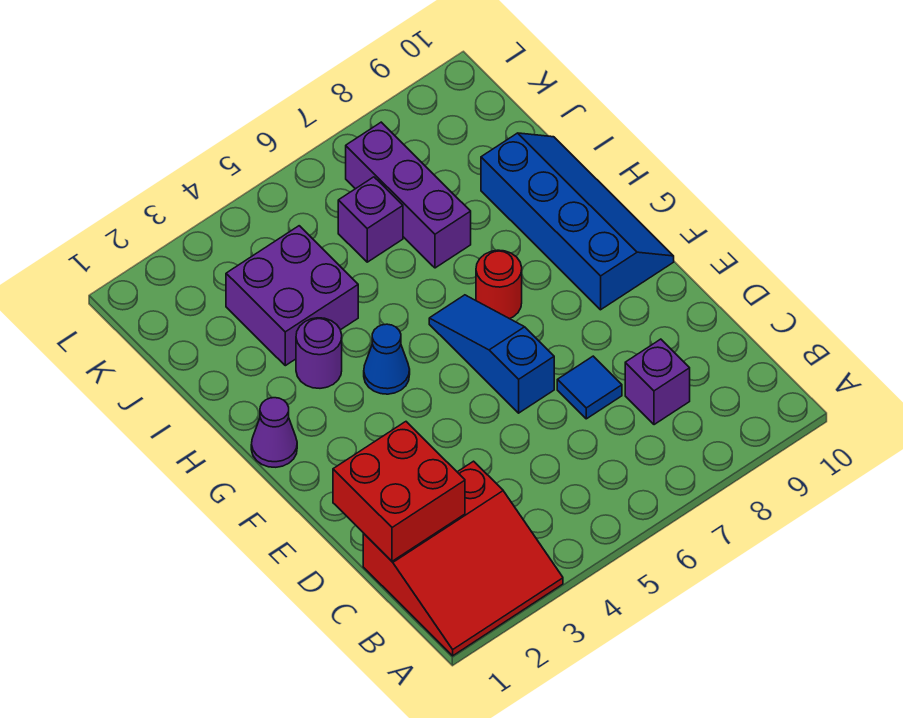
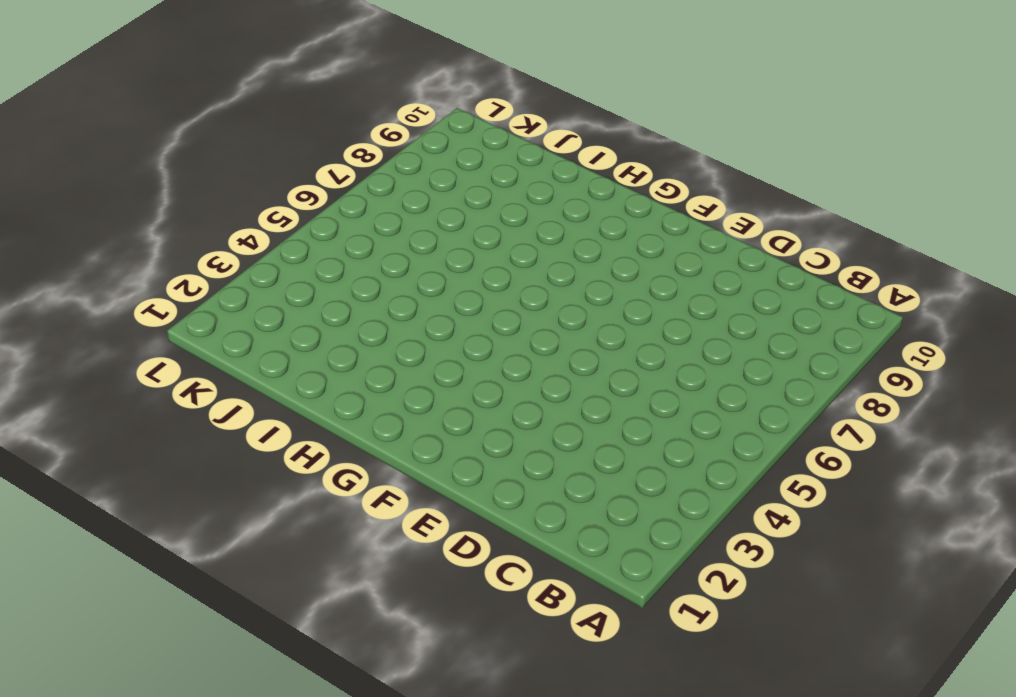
none -> red slope A1:C3 level 1 top C
none -> purple brick C8 level 1
none -> blue tile D7 level 1

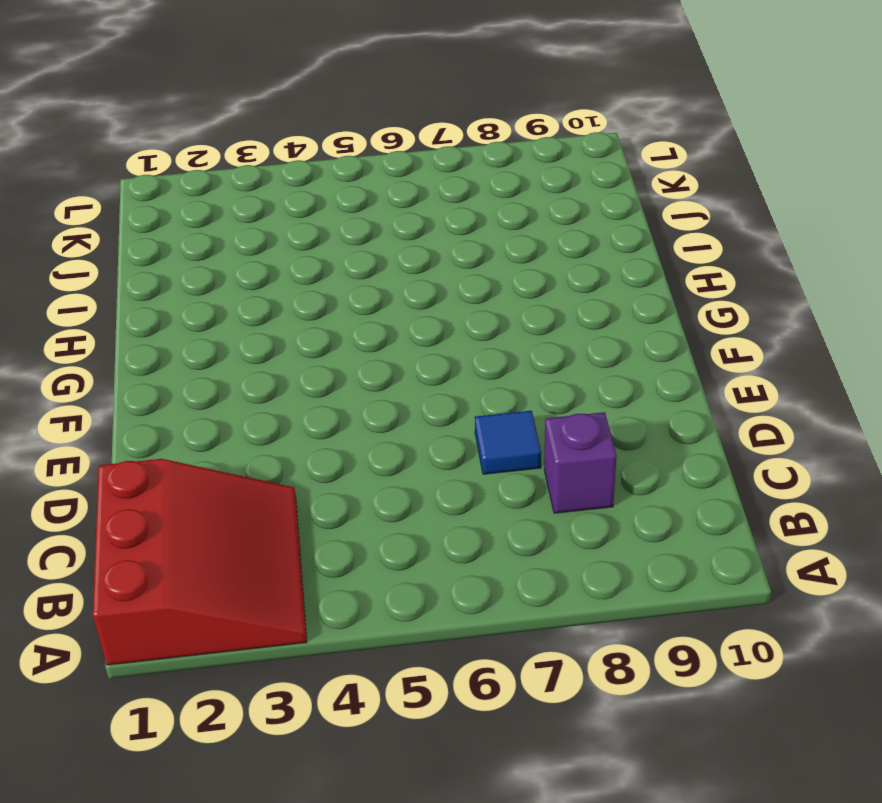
red slope A1:C3 level 1 top 1 -> red slope A1:C3 level 1 top C
none -> blue slope E6:G6 level 1 top E
none -> blue slope F9:I10 level 1 top 9
none -> purple cone G1 level 1

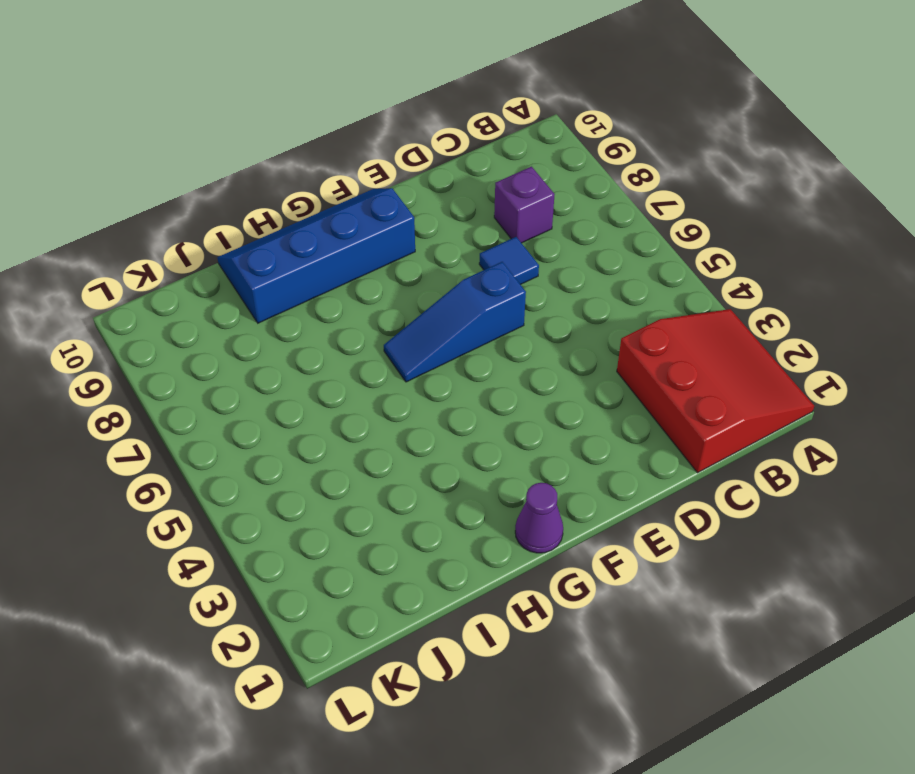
none -> blue cone G4 level 1
none -> red round brick G7 level 1
none -> purple round brick H3 level 1

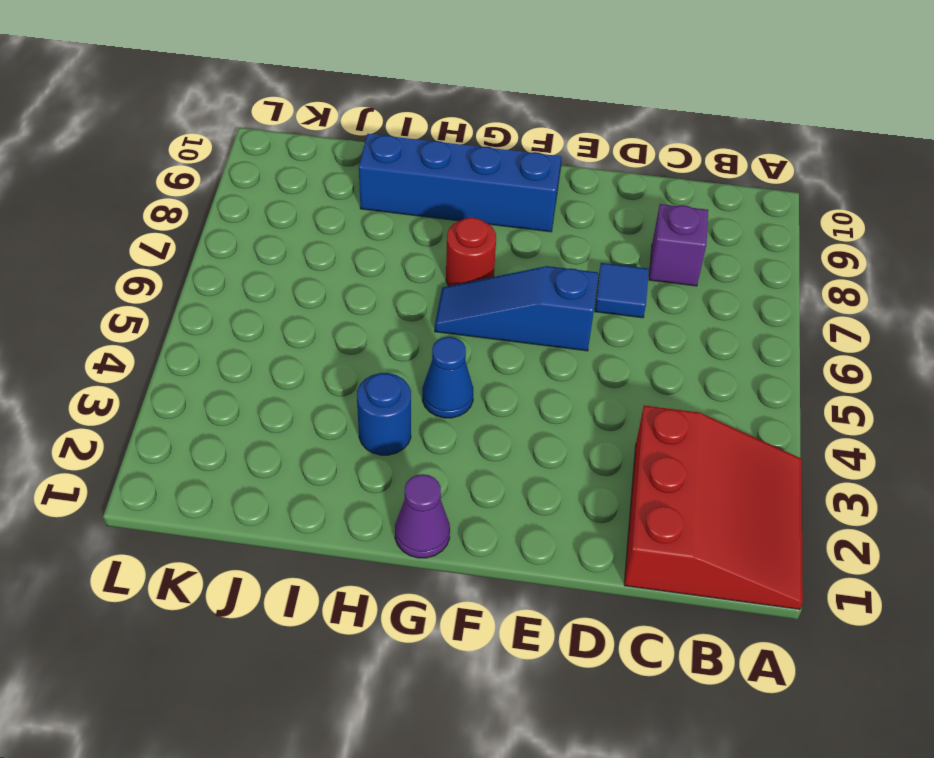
blue round brick H3 level 1 -> purple round brick H3 level 1
none -> purple brick I3:J4 level 1
none -> purple brick I7:K7 level 1
none -> purple brick J6 level 1

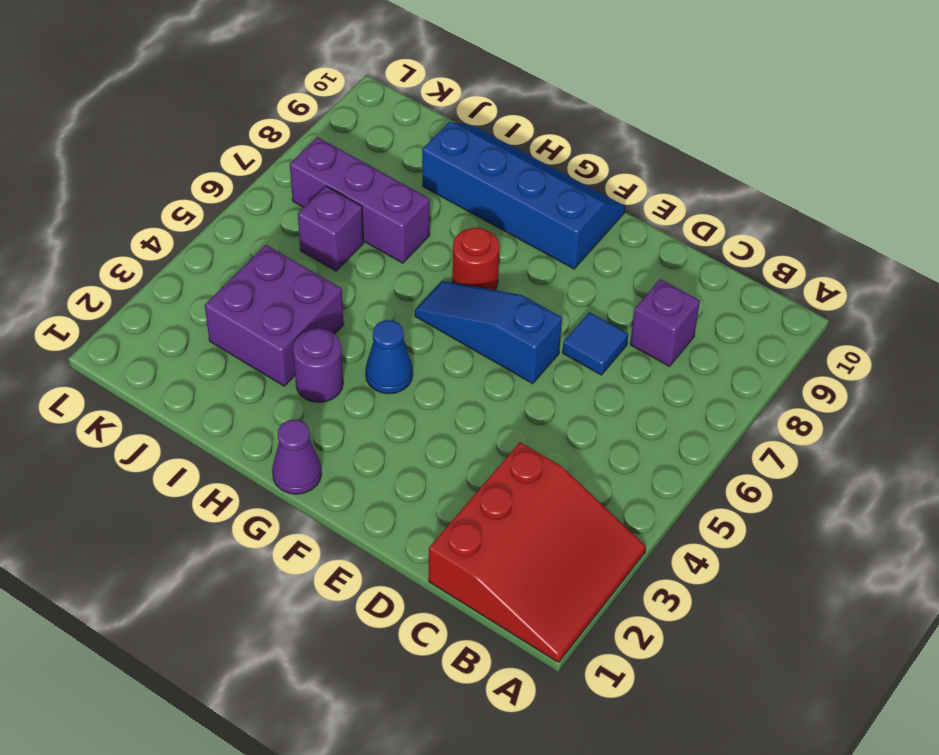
none -> red brick C1:D2 level 2

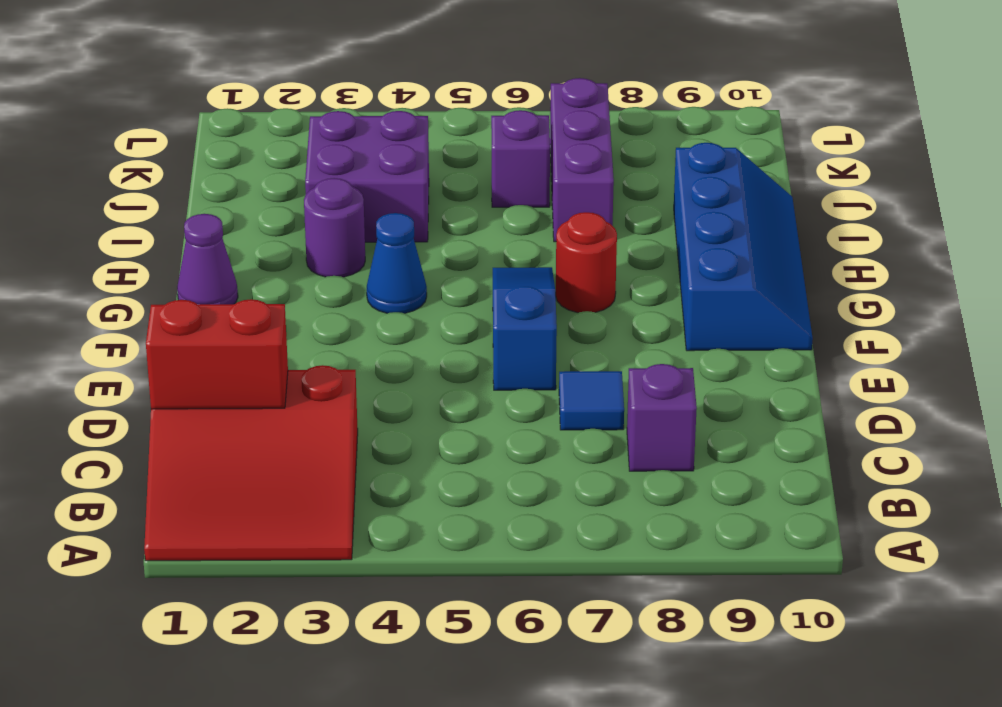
red brick C1:C2 level 2 -> red brick C1:D2 level 2

